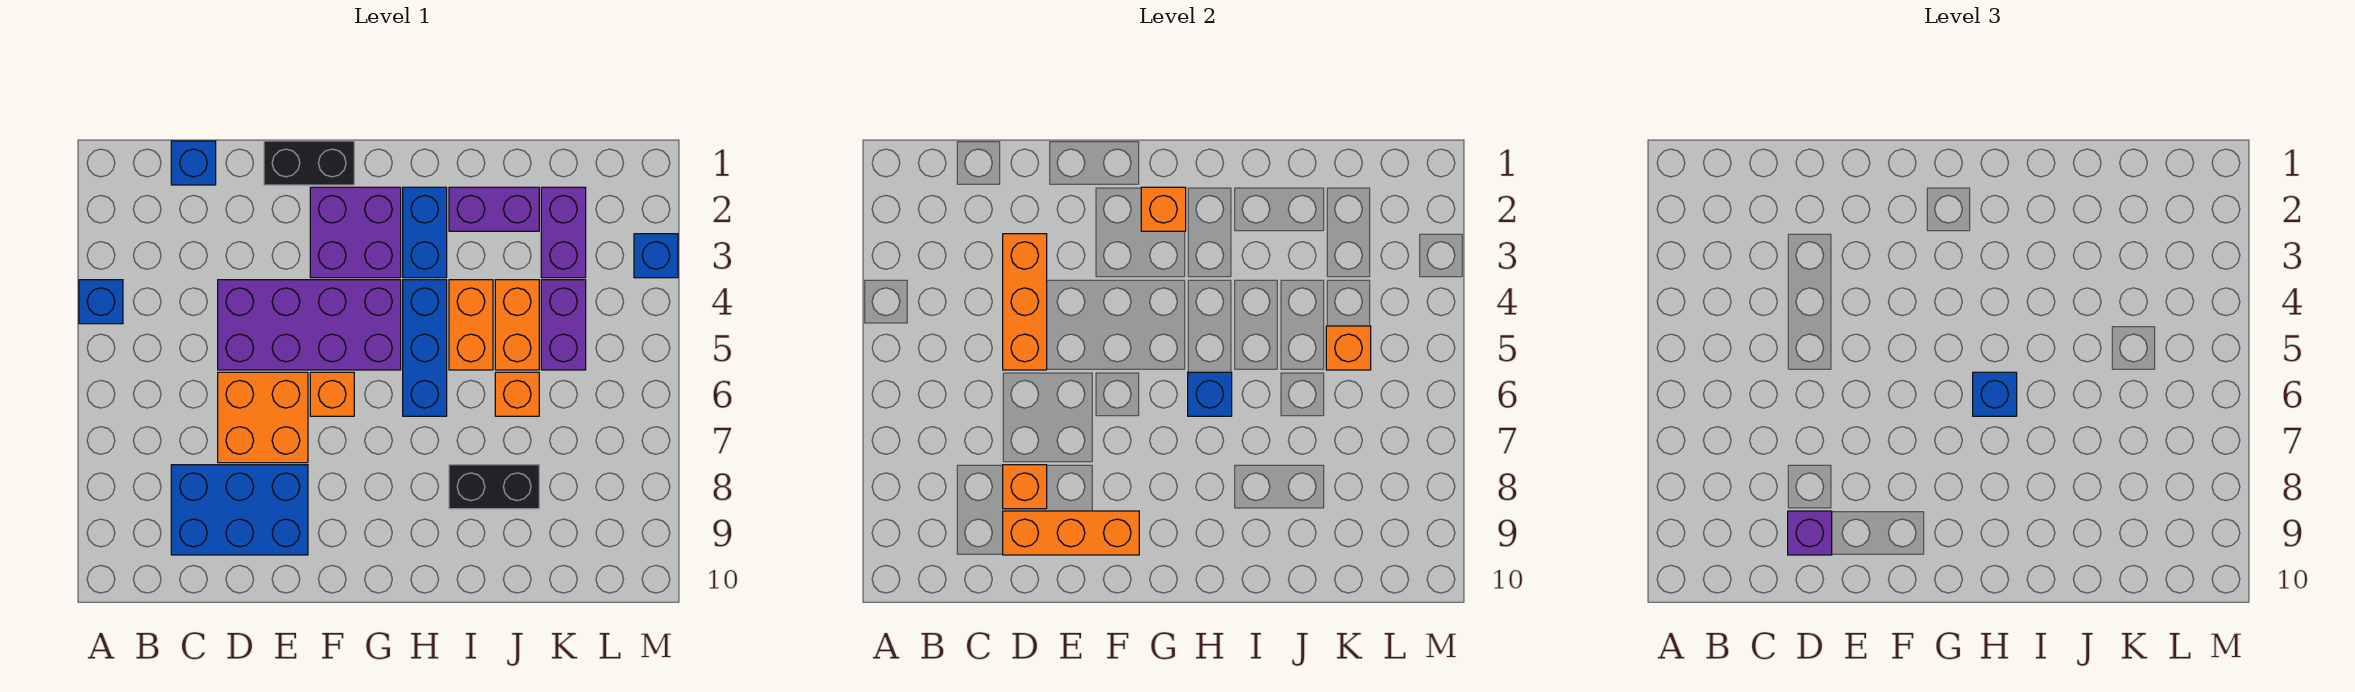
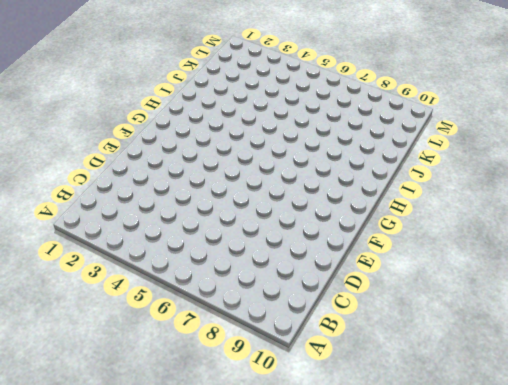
none -> blue brick A4 level 1
none -> blue brick C1 level 1
none -> blue brick C8:E9 level 1

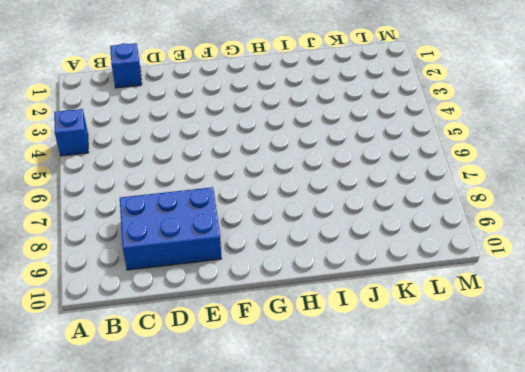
none -> purple brick D4:G5 level 1
none -> orange brick D6:E7 level 1
none -> black brick E1:F1 level 1

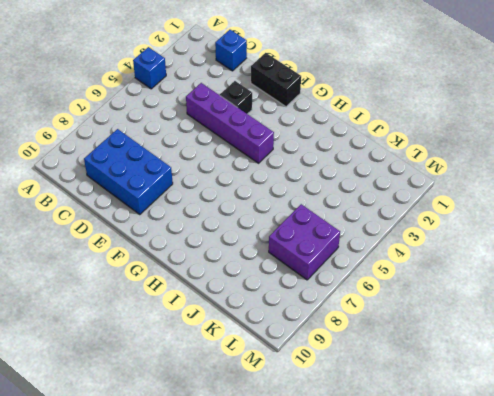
purple brick D4:G4 level 1 -> purple brick D4:G5 level 1
black brick E3 level 1 -> none
purple brick K6:L7 level 1 -> purple brick F2:G3 level 1
none -> orange brick D6:E7 level 1
none -> orange brick F6 level 1
none -> blue brick H2:H3 level 1

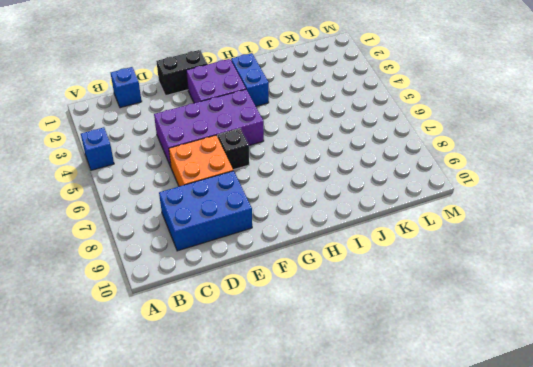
black brick F6 level 1 -> orange brick F6 level 1
none -> blue brick H4:H6 level 1
none -> purple brick I2:J2 level 1
none -> orange brick I4:I5 level 1

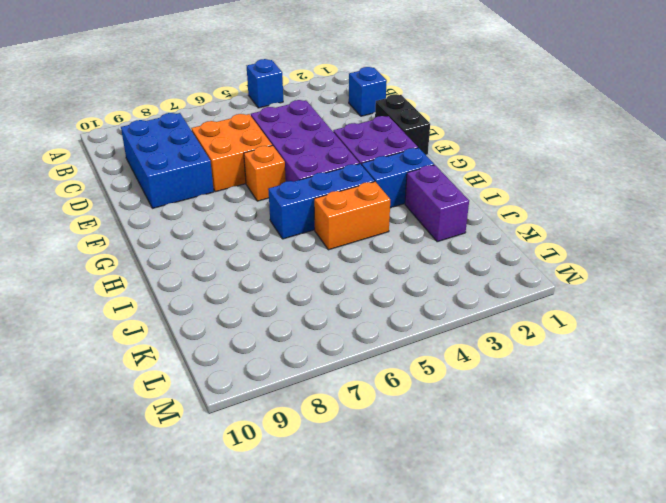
none -> black brick I8:J8 level 1
none -> orange brick J4:J5 level 1
none -> orange brick J6 level 1

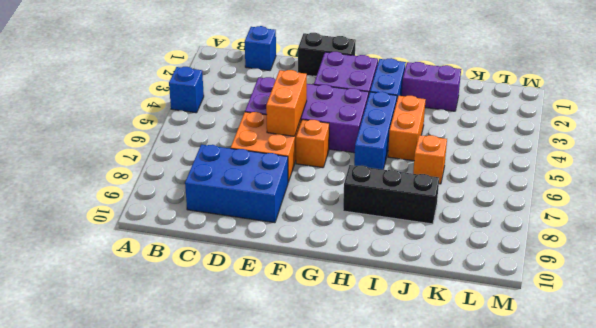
orange brick E5:E6 level 2 -> orange brick J4:J5 level 1
black brick H8:J8 level 1 -> black brick I8:J8 level 1
none -> purple brick K2:K3 level 1
none -> purple brick K4:K5 level 1
none -> blue brick M3 level 1

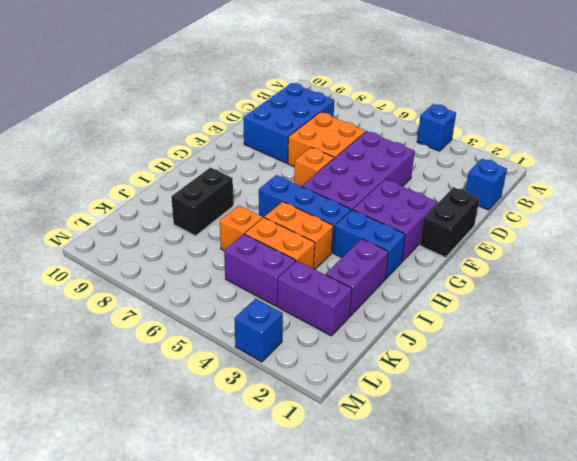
none -> orange brick D3:D5 level 2
none -> orange brick D8 level 2
none -> orange brick D9:F9 level 2

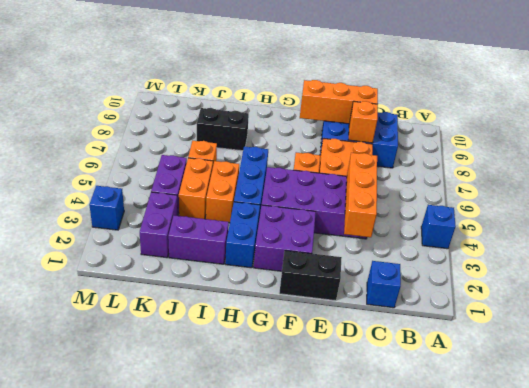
none -> orange brick G2 level 2
none -> blue brick H6 level 2
none -> orange brick K5 level 2

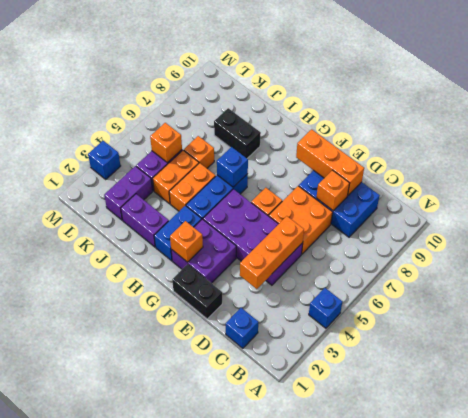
none -> purple brick D9 level 3
none -> blue brick H6 level 3

